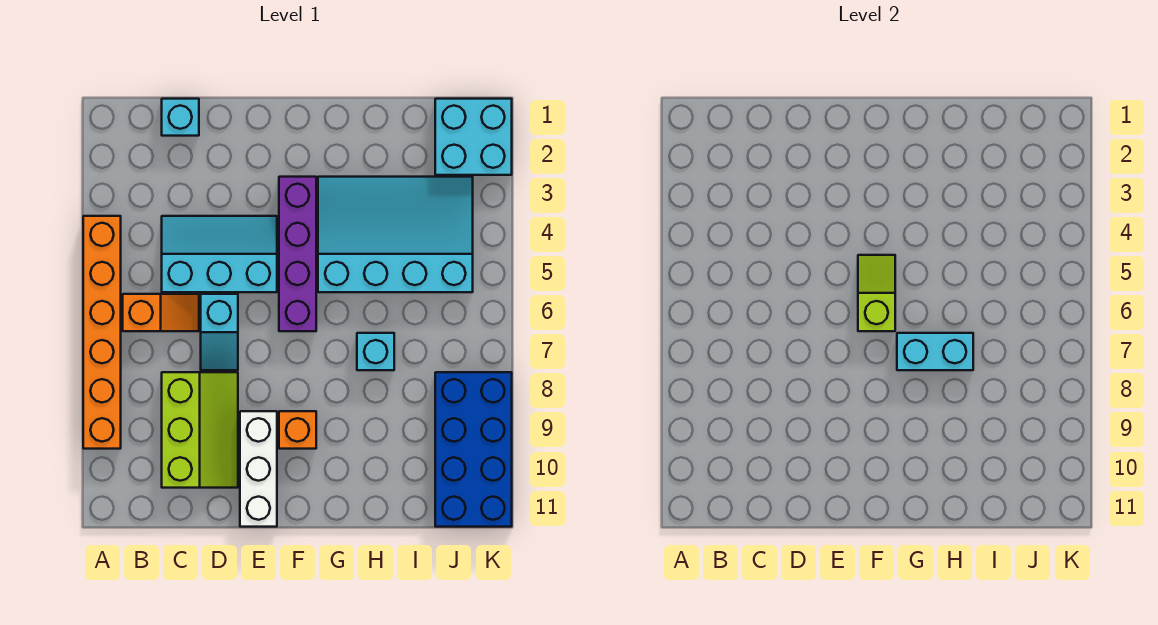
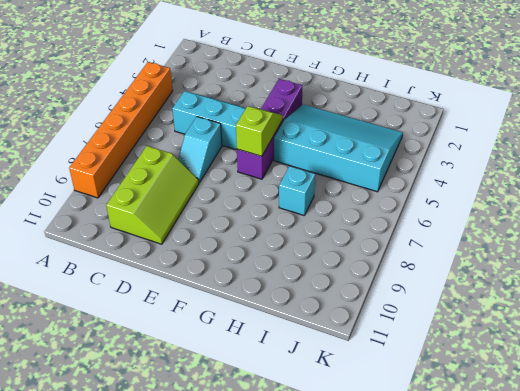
none -> orange slope B6:C6 level 1 top B
none -> cyan brick C1 level 1
none -> white brick E9:E11 level 1

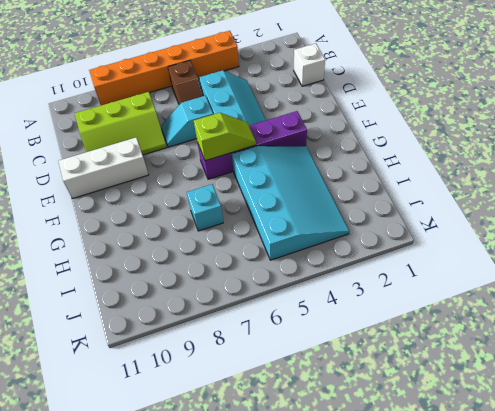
brown slope B6:C6 level 1 top B -> orange slope B6:C6 level 1 top B
white brick C1 level 1 -> cyan brick C1 level 1
none -> orange brick F9 level 1
none -> cyan brick J1:K2 level 1
none -> blue brick J8:K11 level 1

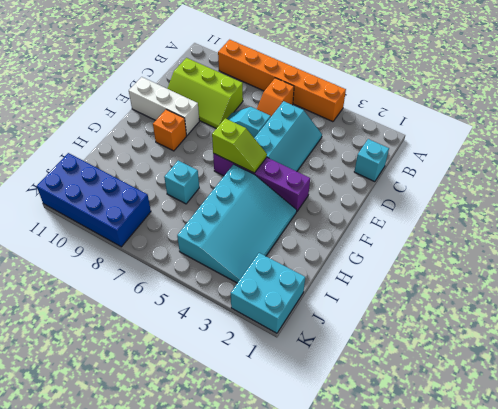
none -> cyan brick G7:H7 level 2

